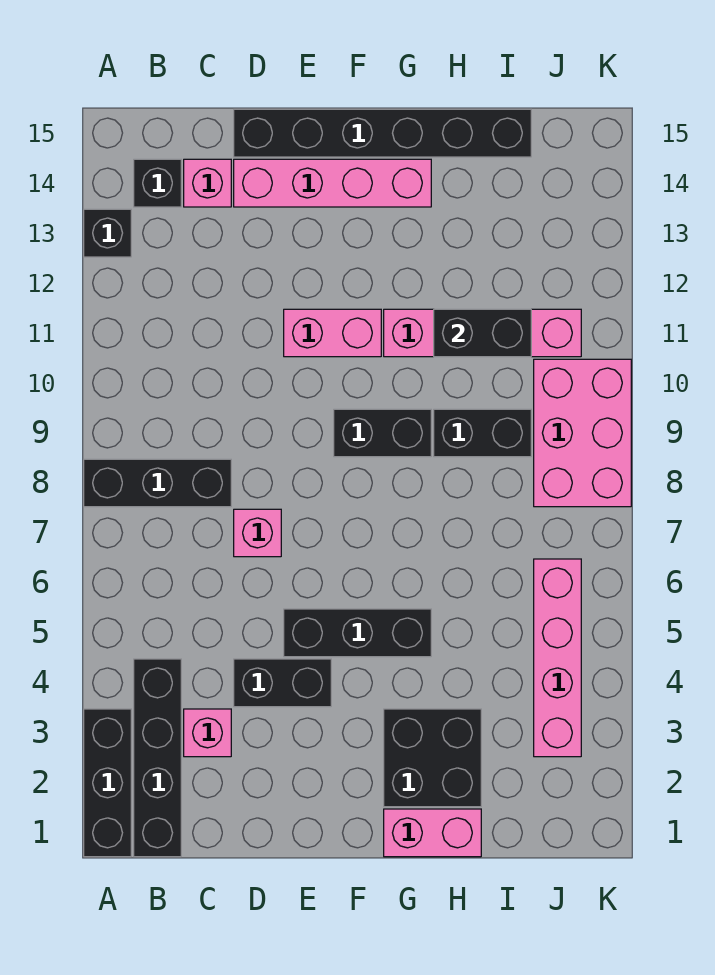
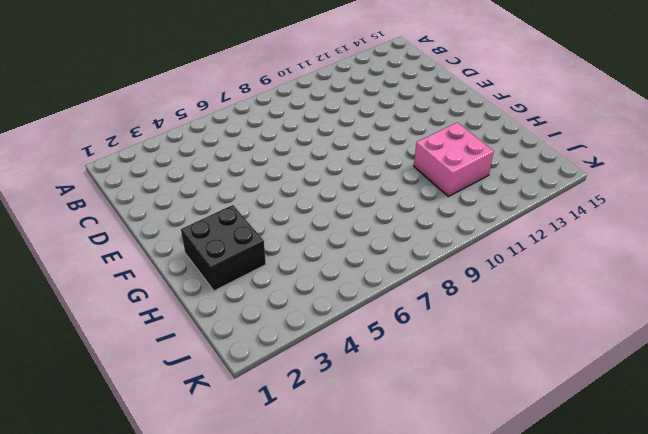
pink brick H11:I12 level 1 -> pink brick G11:J11 level 1
none -> black brick A1:A3 level 1
none -> black brick A8:C8 level 1
none -> black brick A13 level 1

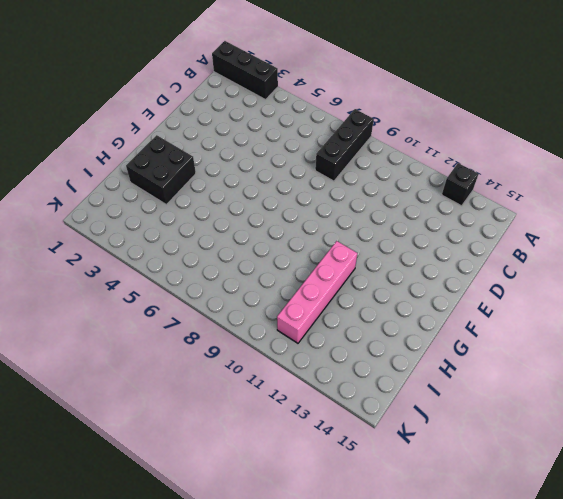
none -> black brick B1:B4 level 1
none -> black brick B14 level 1
none -> pink brick C3 level 1

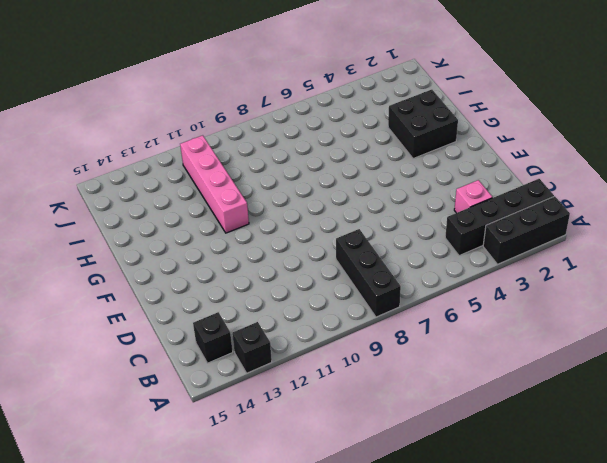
none -> pink brick C14 level 1
none -> black brick D4:E4 level 1
none -> pink brick D7 level 1

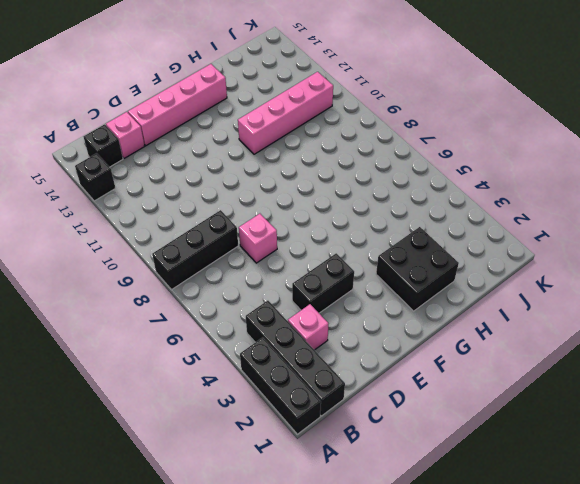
none -> black brick D15:I15 level 1
none -> black brick E5:G5 level 1
none -> pink brick E11:F11 level 1

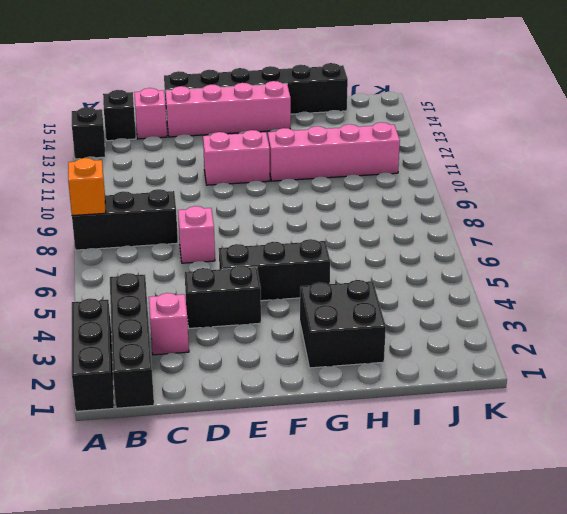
orange brick A8 level 2 -> none
none -> black brick F9:G9 level 1
none -> pink brick G1:H1 level 1
none -> black brick H9:I9 level 1

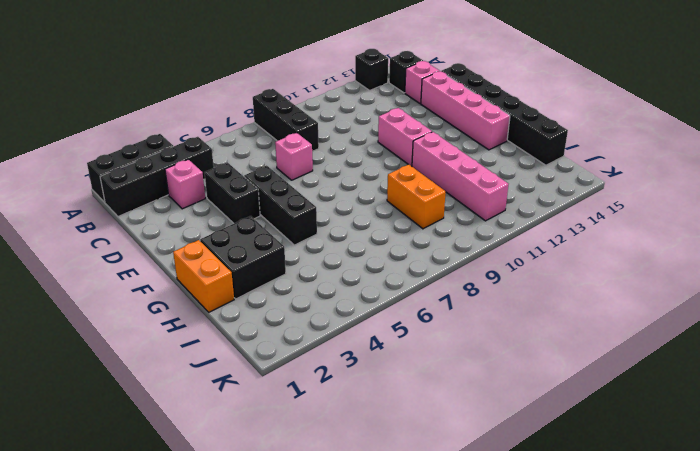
orange brick G1:H1 level 1 -> pink brick G1:H1 level 1
orange brick H9:I9 level 1 -> black brick H9:I9 level 1
none -> black brick F9:G9 level 1
none -> pink brick J3:J6 level 1
none -> pink brick J8:K10 level 1

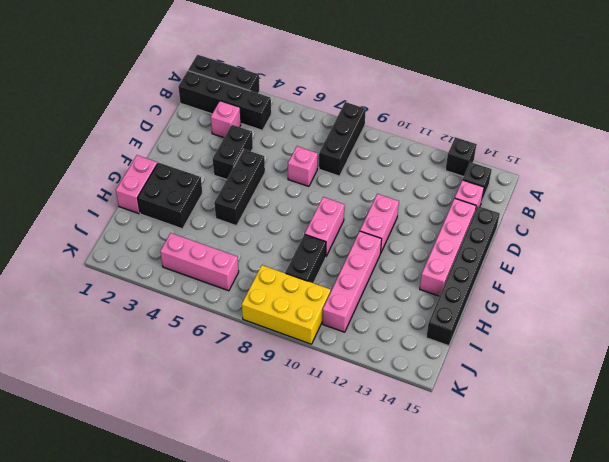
pink brick F9:G9 level 1 -> black brick F9:G9 level 1
pink brick J4:J6 level 1 -> pink brick J3:J6 level 1
yellow brick J8:K10 level 1 -> pink brick J8:K10 level 1
none -> black brick H11:I11 level 2

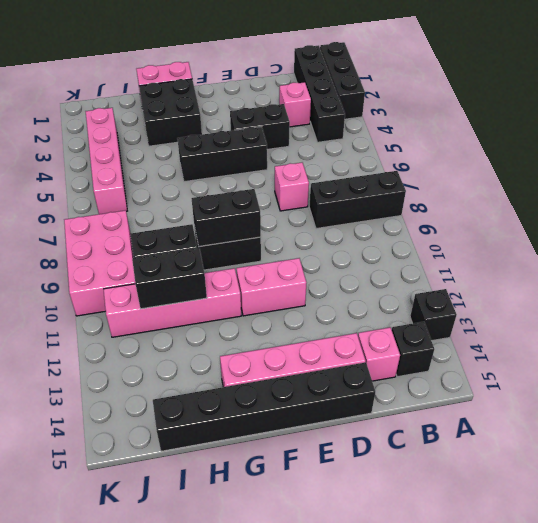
black brick F9:G9 level 2 -> none

